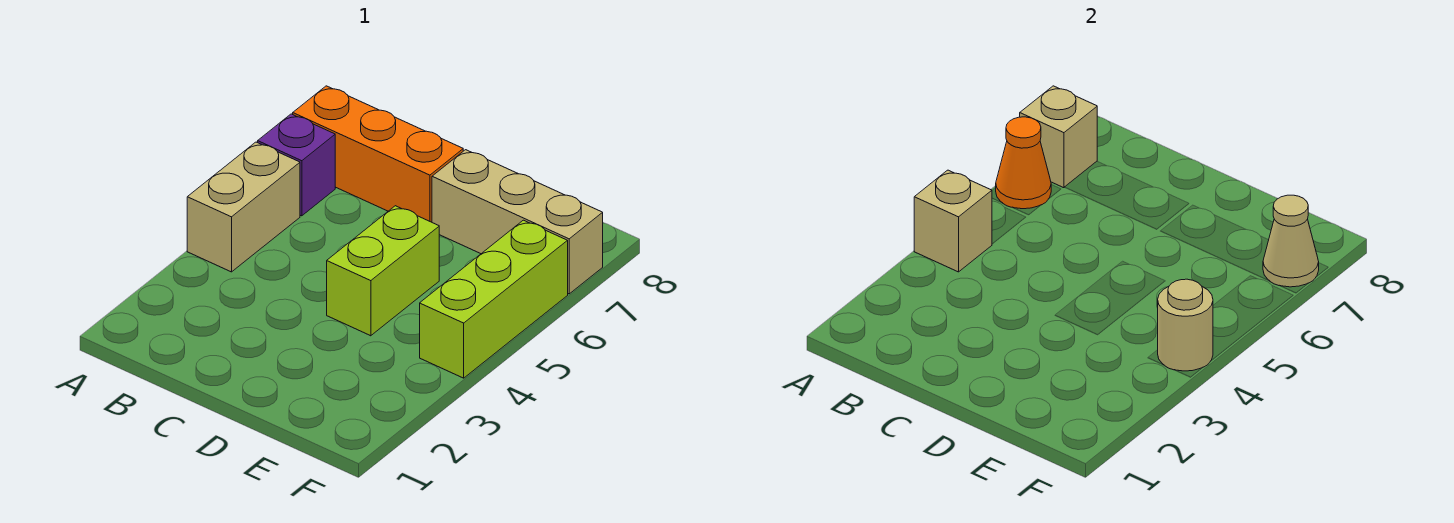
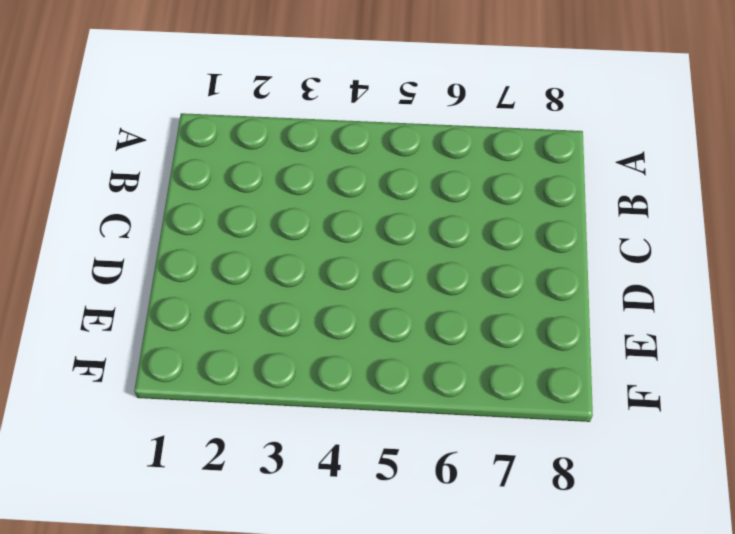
none -> tan brick A4:A5 level 1
none -> purple brick A6 level 1

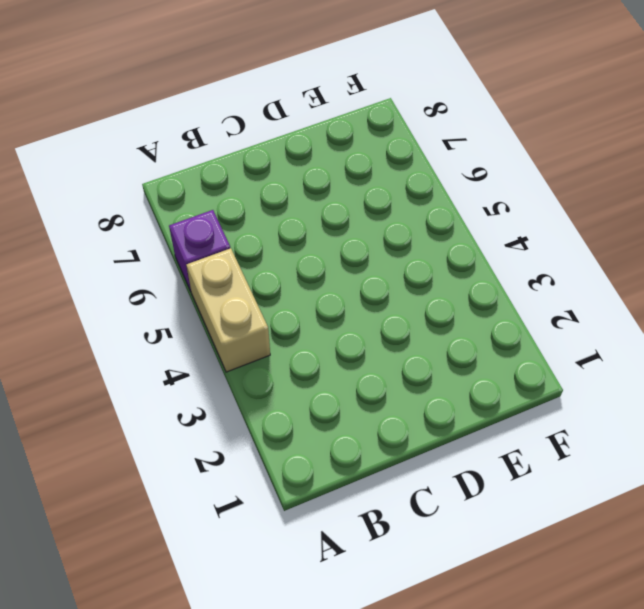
none -> orange brick A7:C7 level 1
none -> lime brick D4:D5 level 1

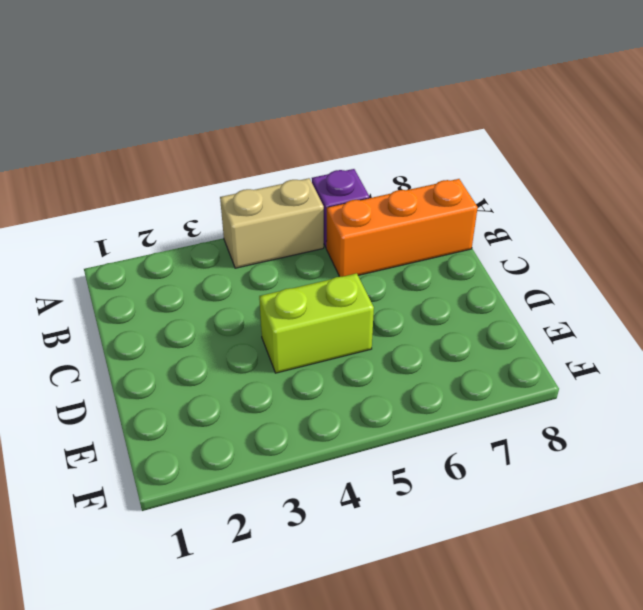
orange brick B6:B8 level 1 -> orange brick A7:C7 level 1
none -> tan brick D7:F7 level 1
none -> lime brick F4:F6 level 1

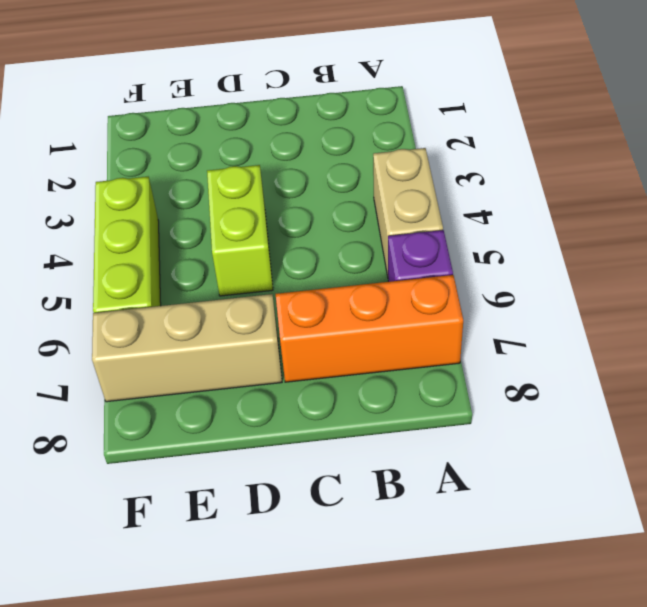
none -> tan brick A4 level 2
none -> orange cone A6 level 2

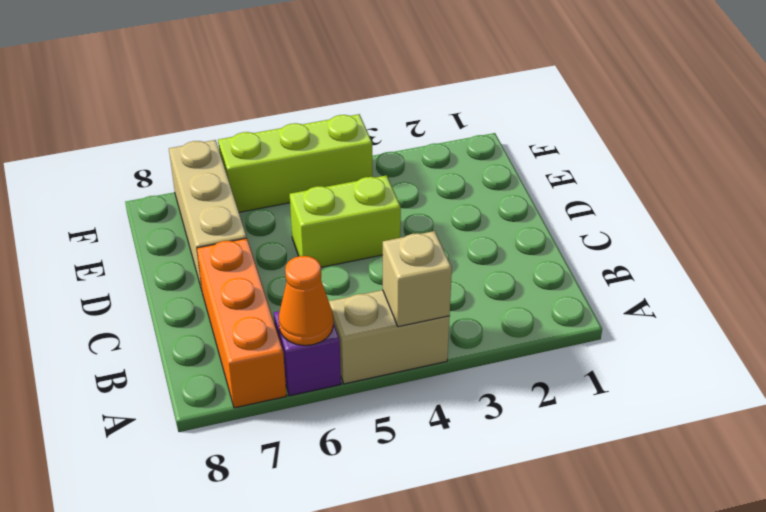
none -> tan brick A7 level 2
none -> tan round brick F4 level 2

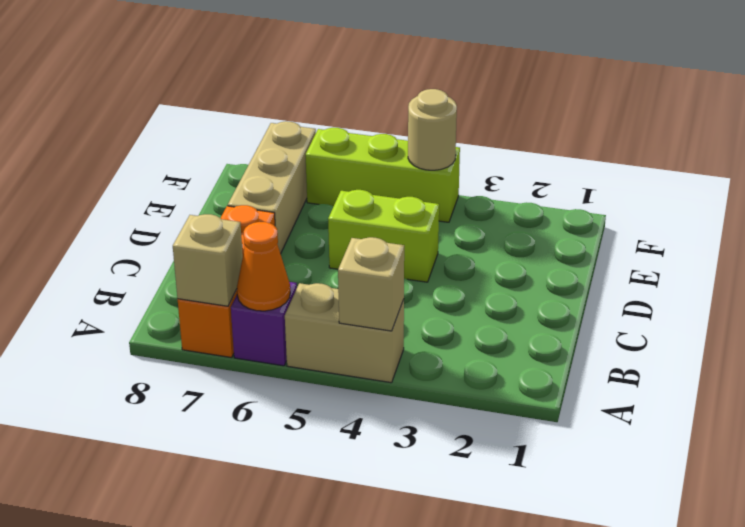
none -> tan cone F7 level 2

